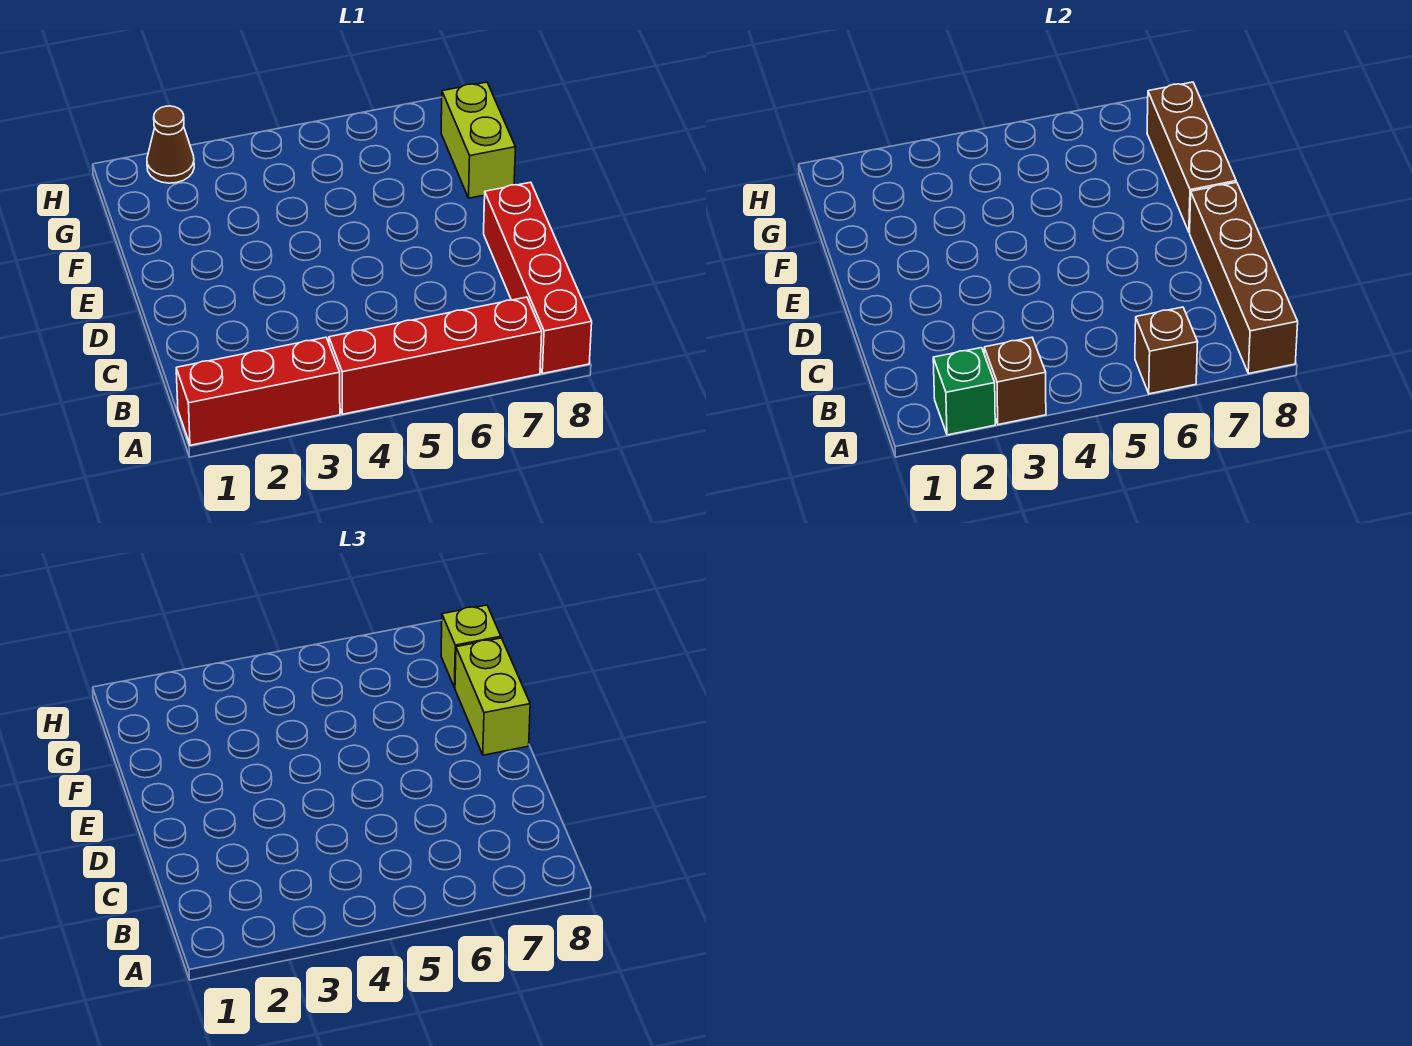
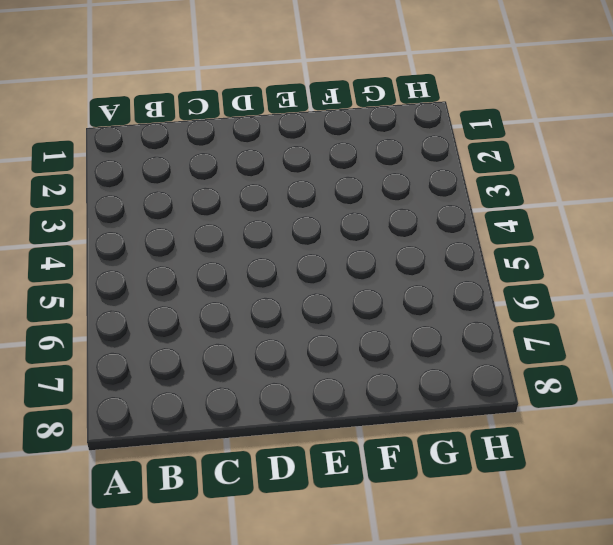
none -> red brick A1:A3 level 1
none -> red brick A4:A7 level 1
none -> red brick A8:D8 level 1

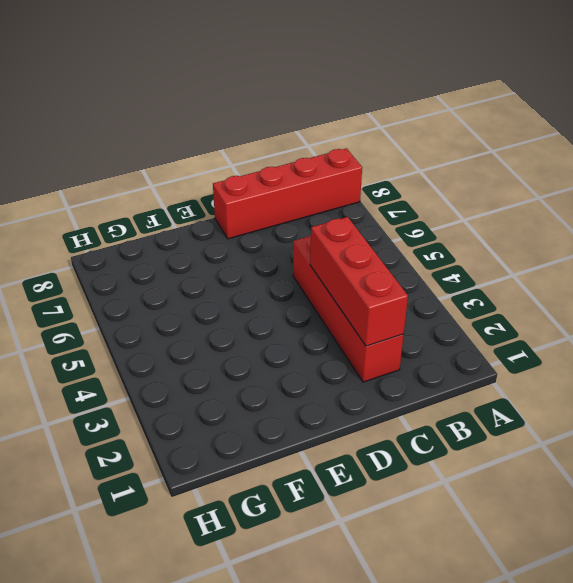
red brick C2:C5 level 1 -> red brick A4:A7 level 1
red brick C2:C4 level 2 -> red brick A1:A3 level 1
none -> lime brick F8:G8 level 1
none -> brown cone H2 level 1
none -> green brick A2 level 2

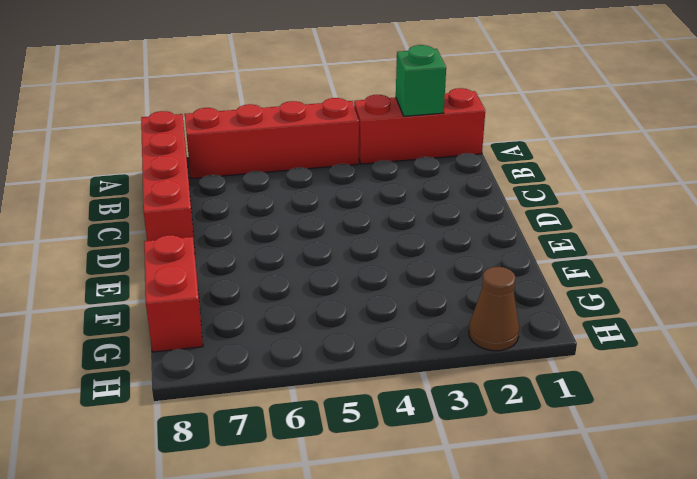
red brick F8:G8 level 1 -> lime brick F8:G8 level 1
none -> brown brick A3 level 2
none -> brown brick A6 level 2
none -> brown brick A8:D8 level 2

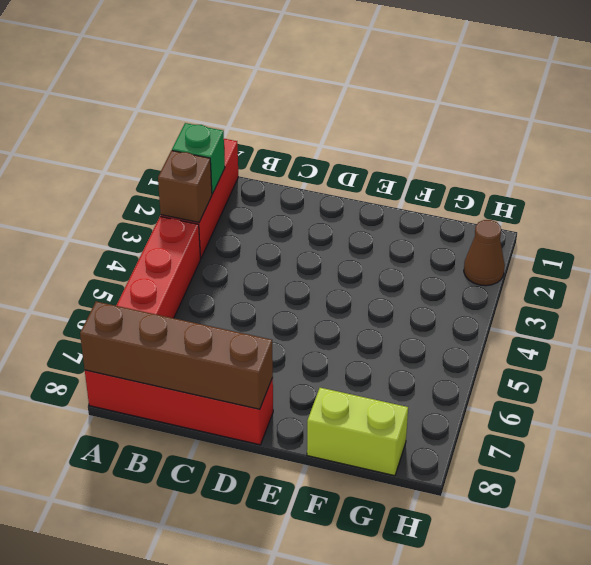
none -> brown brick A6 level 2
none -> brown brick E8:G8 level 2
none -> lime brick E8:F8 level 3

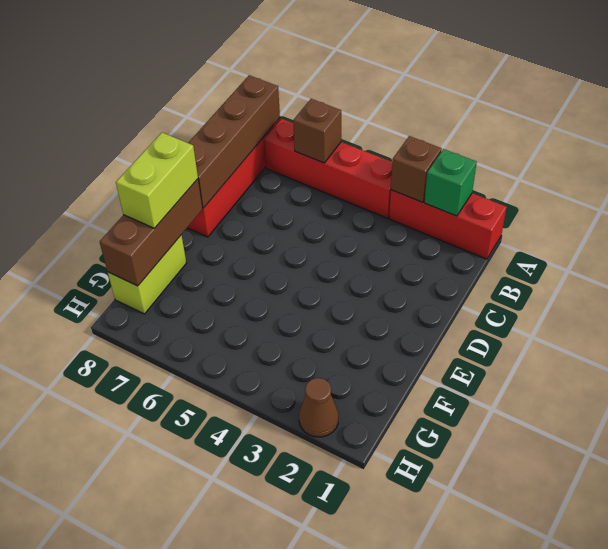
none -> lime brick G8 level 3

